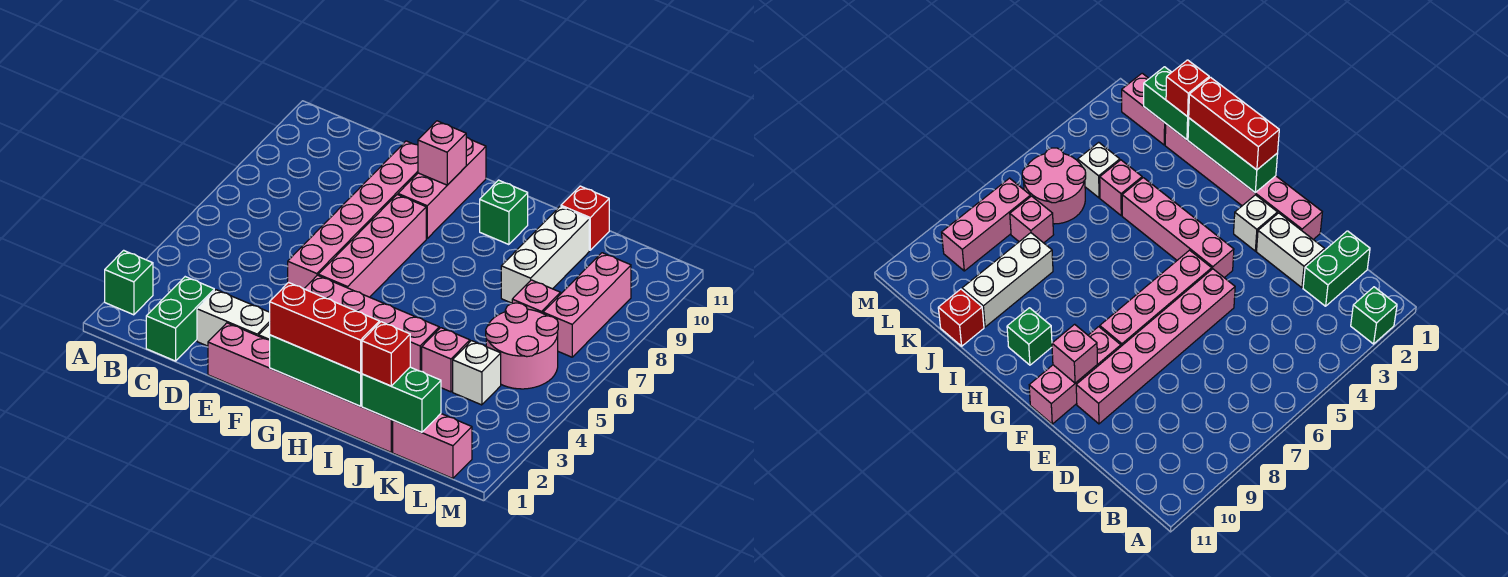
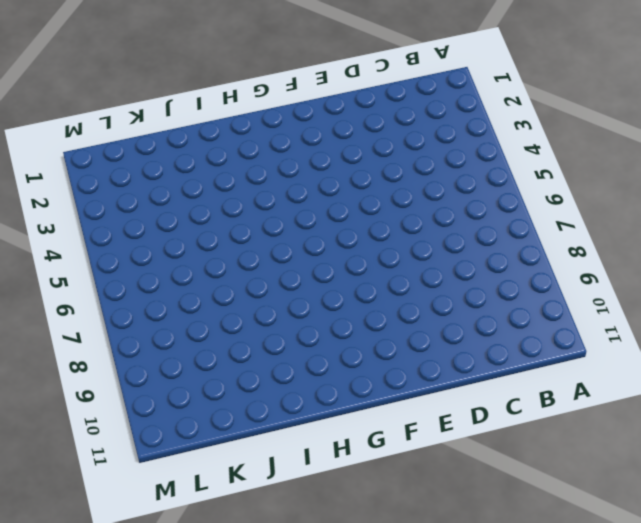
none -> green brick A2 level 1
none -> green brick C1:C2 level 1
none -> white brick D2:E2 level 1

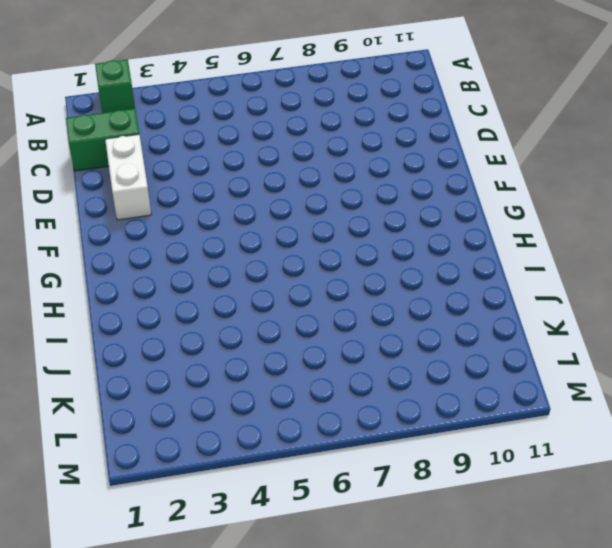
none -> pink brick E1:J1 level 1
none -> pink brick E5:E10 level 1
none -> white brick F2 level 1

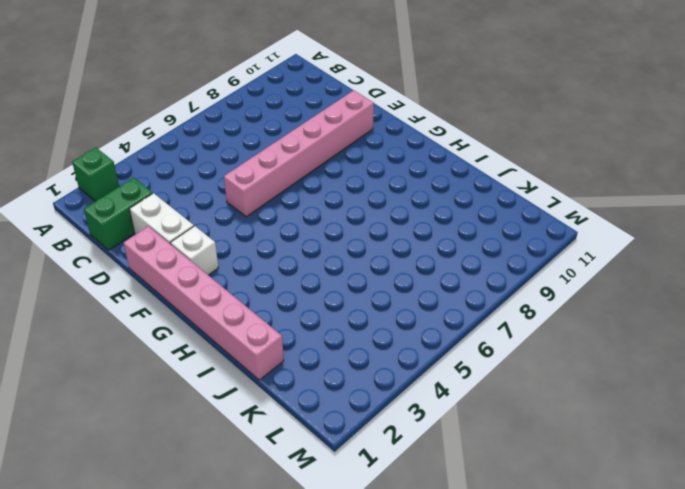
none -> pink brick F4:I4 level 1
none -> pink brick F5:F8 level 1
none -> pink brick F9:F11 level 1

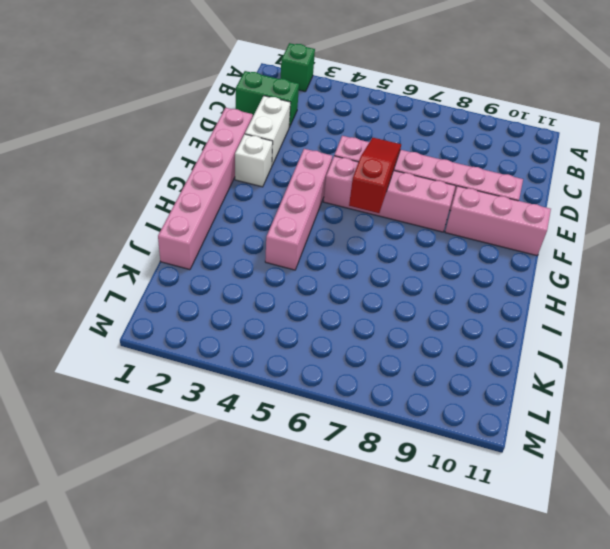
red slope E6:G6 level 2 top G -> none
none -> green brick H10 level 1
none -> pink brick J4 level 1
none -> white brick J8:J10 level 1

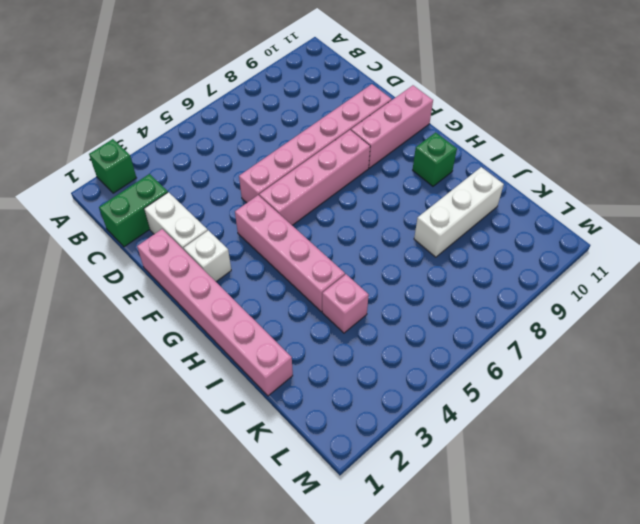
none -> red brick J11 level 1
none -> pink brick K1:L1 level 1
none -> white brick K4 level 1

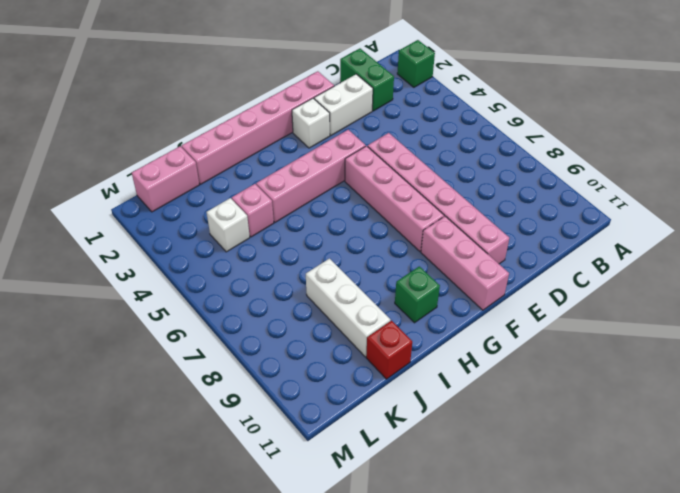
none -> pink round brick K5:L6 level 1
none -> pink brick K7 level 1
none -> pink brick L7:L9 level 1

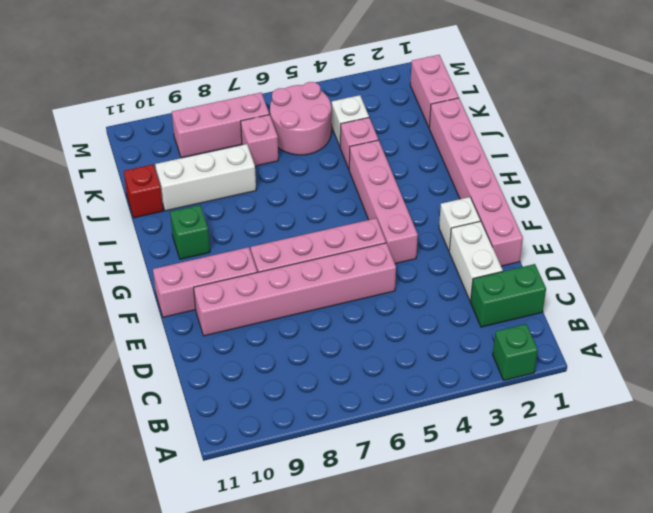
none -> pink brick F10 level 2
none -> green brick G1:I1 level 2
none -> green brick J1:K1 level 2

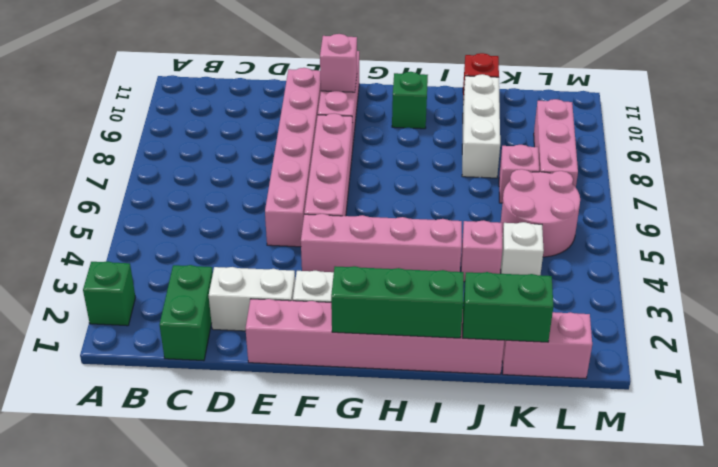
none -> red brick G1:I1 level 3
none -> red brick J1 level 3

